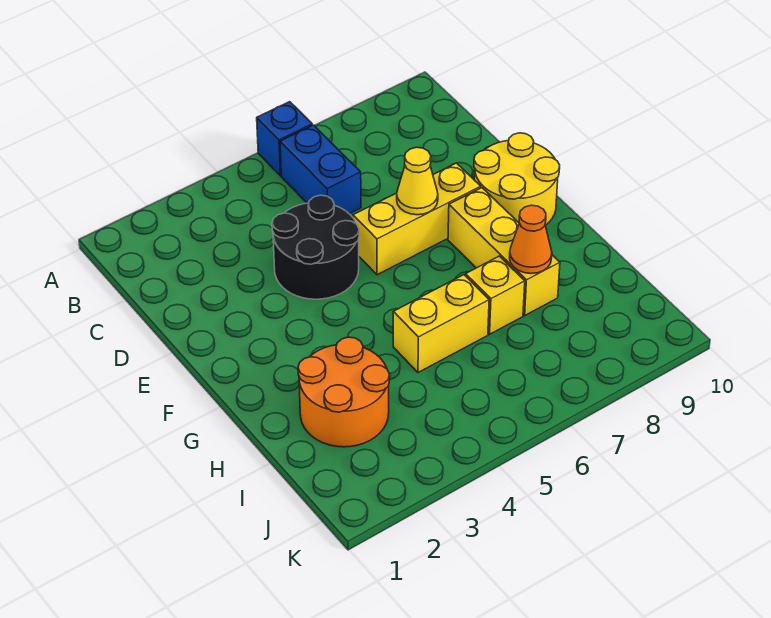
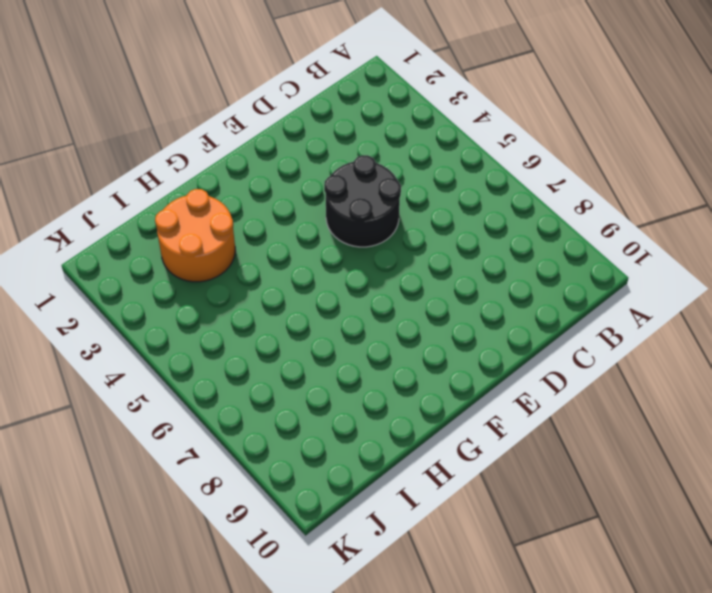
none -> blue brick A6 level 1
none -> blue brick B6:C6 level 1

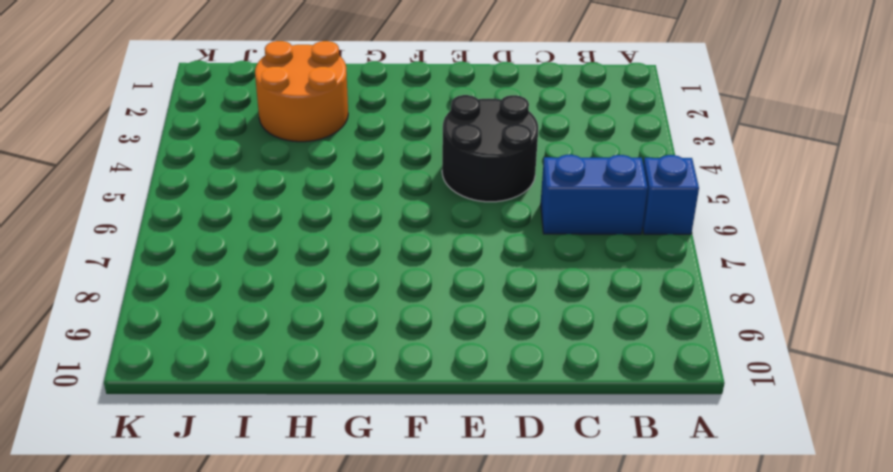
none -> yellow brick E6:E8 level 1
none -> yellow round brick E9:F10 level 1

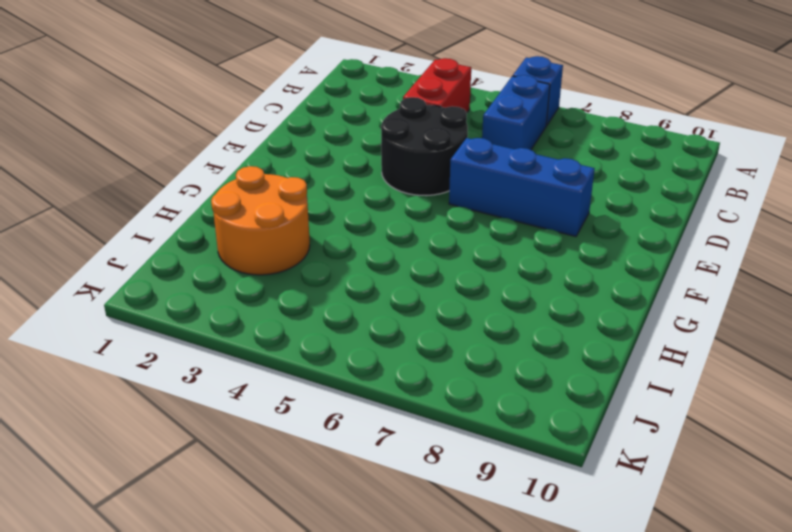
red brick B4:C4 level 1 -> none
blue brick E6:E8 level 1 -> yellow brick E6:E8 level 1
none -> yellow round brick E9:F10 level 1
none -> yellow brick F8:H8 level 1

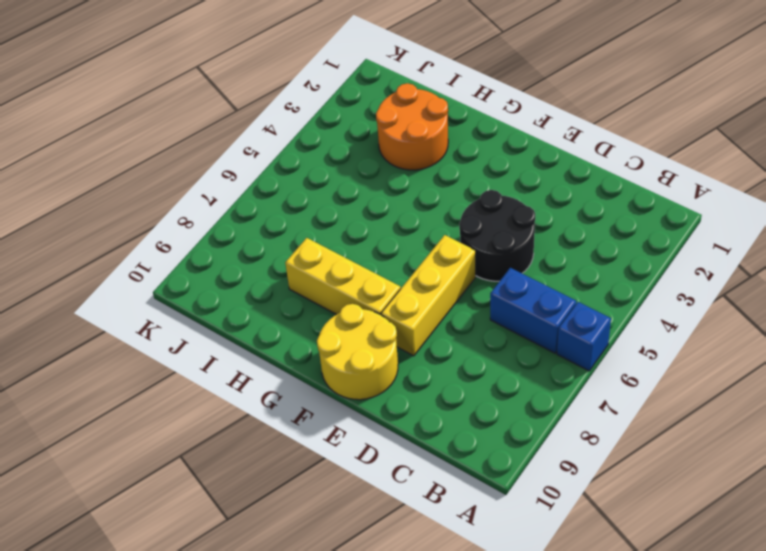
none -> yellow brick H5:H6 level 1
none -> yellow brick H7 level 1

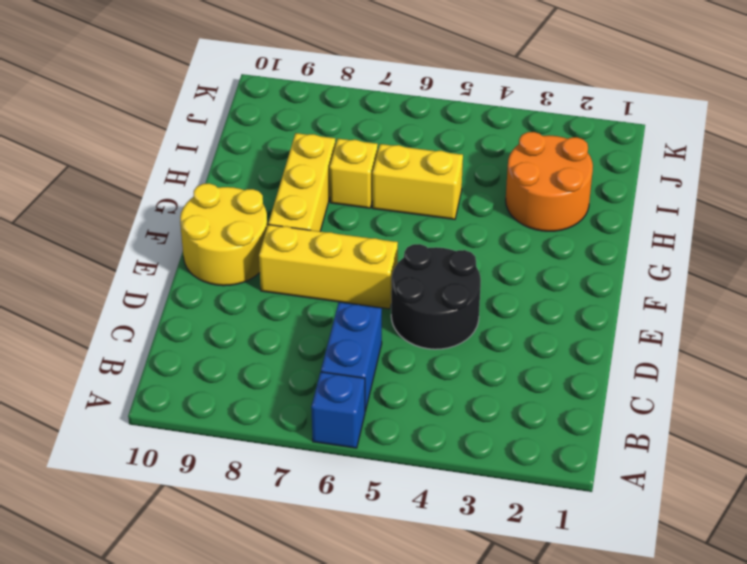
none -> yellow cone E7 level 2
none -> orange cone H8 level 2

